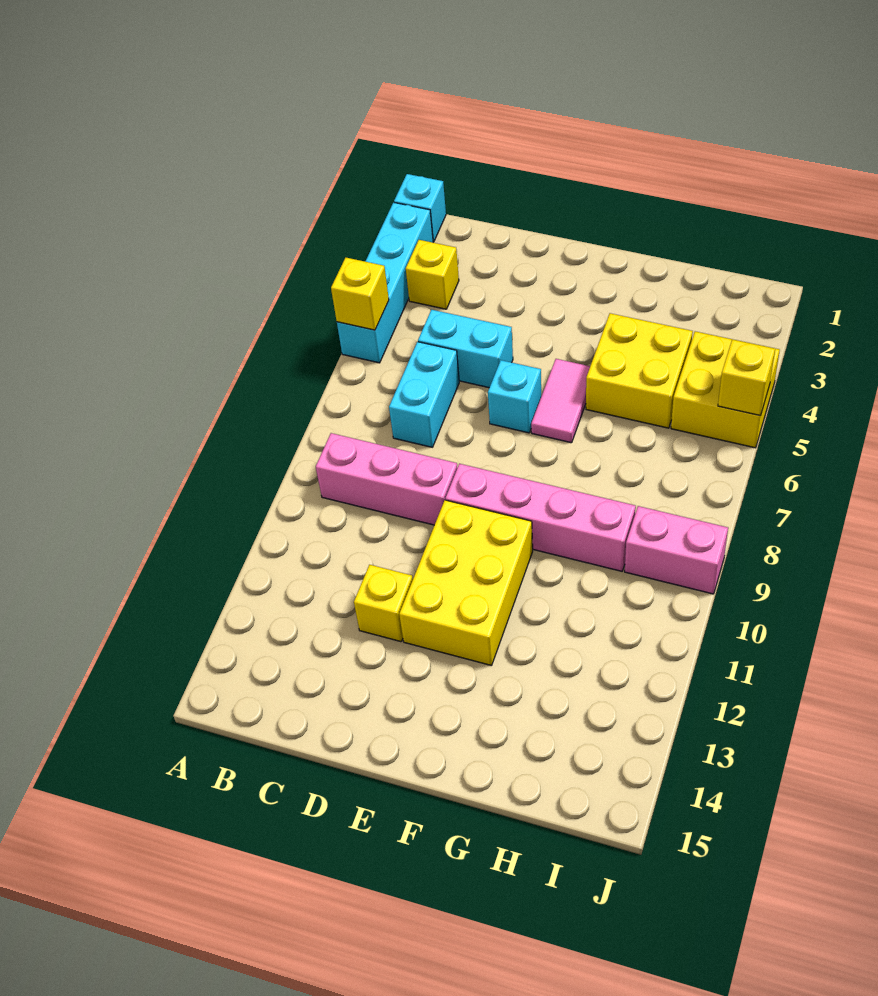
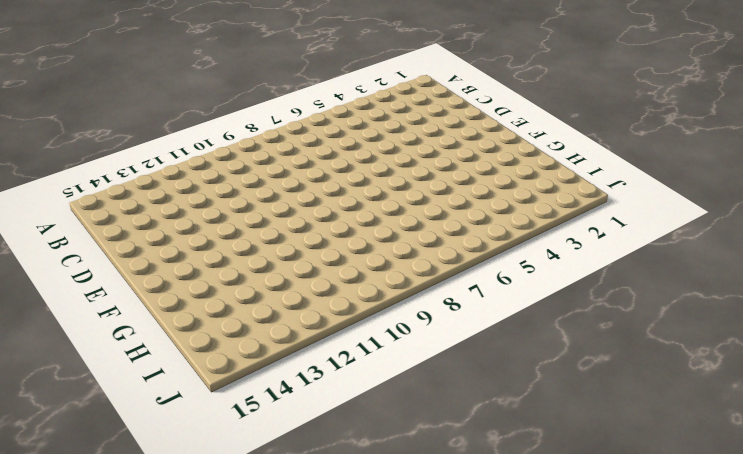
none -> cyan brick A1 level 1
none -> cyan brick A2:A5 level 1
none -> yellow brick B3 level 1

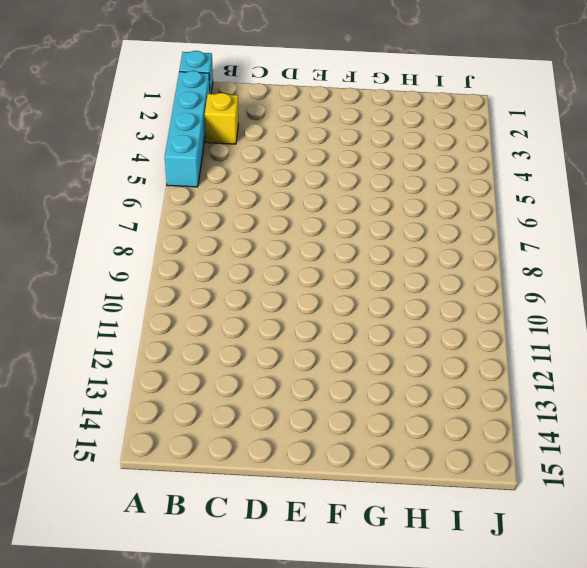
none -> pink brick B9:D9 level 1
none -> cyan brick C5:D5 level 1
none -> cyan brick C6:C7 level 1

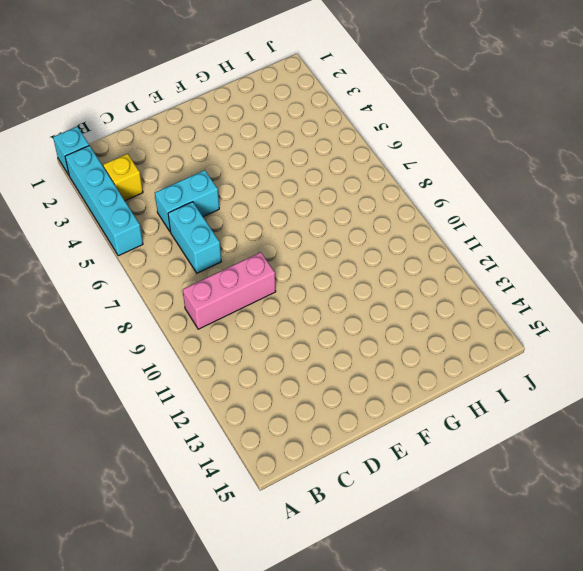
none -> yellow brick D12 level 1
none -> cyan brick E6 level 1
none -> pink brick E9:H9 level 1

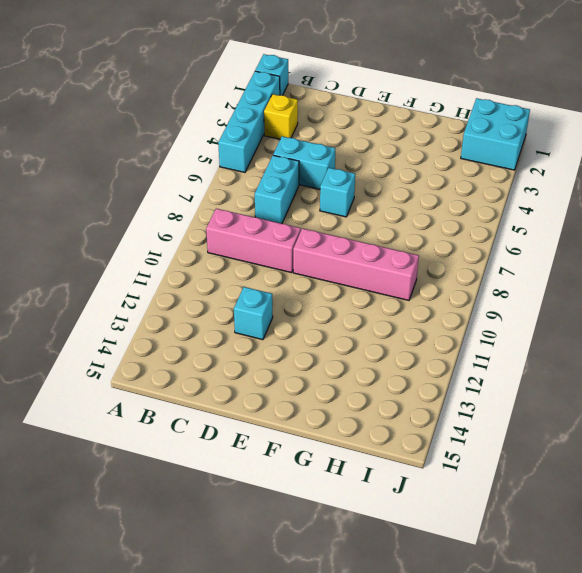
cyan brick D12 level 1 -> yellow brick D12 level 1
cyan brick I1:J2 level 1 -> none
none -> yellow brick E10:F12 level 1
none -> pink tile F5:F6 level 1
none -> yellow brick G4:H5 level 1

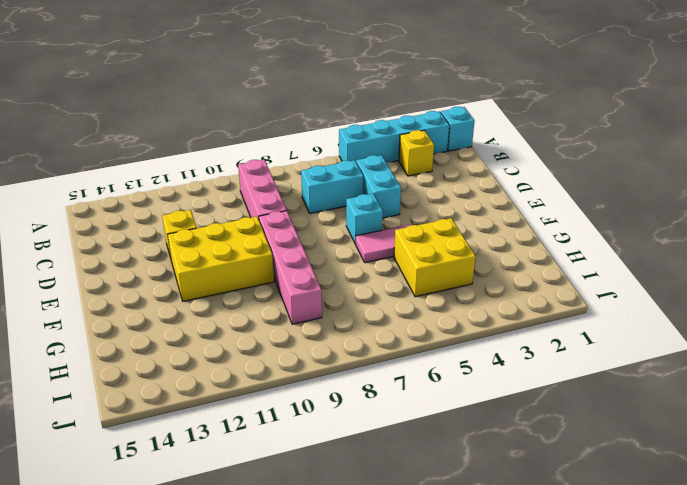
none -> yellow brick I4:J5 level 1
none -> pink brick I9:J9 level 1
none -> yellow brick A5 level 2

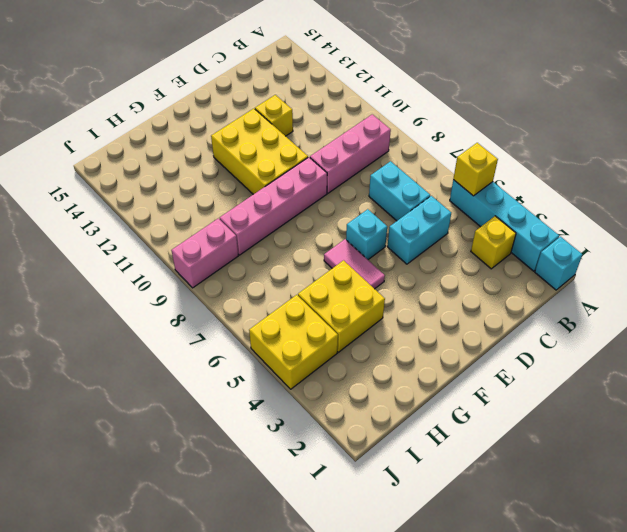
none -> yellow brick J5 level 2

